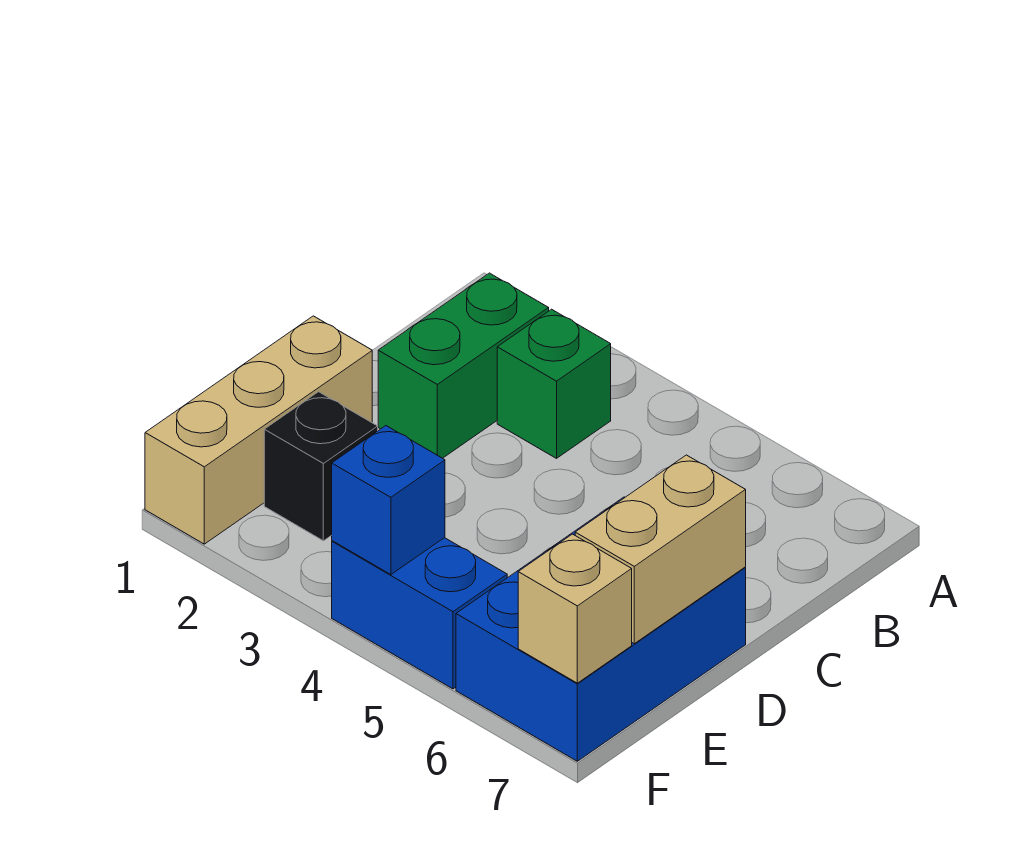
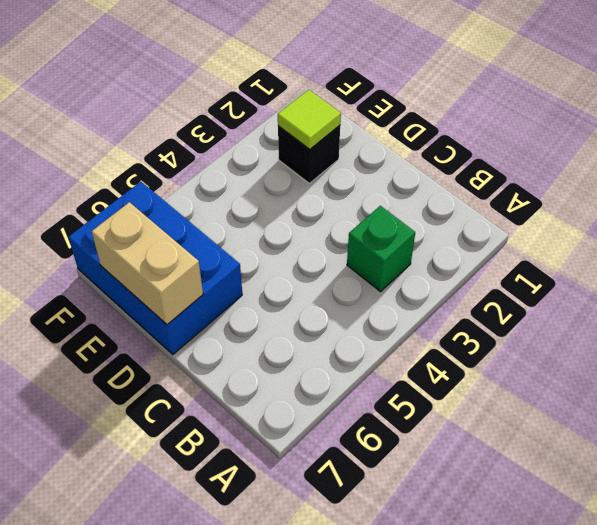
lime tile E2 level 2 -> none
none -> green brick B2:C2 level 1
none -> tan brick D1:F1 level 1

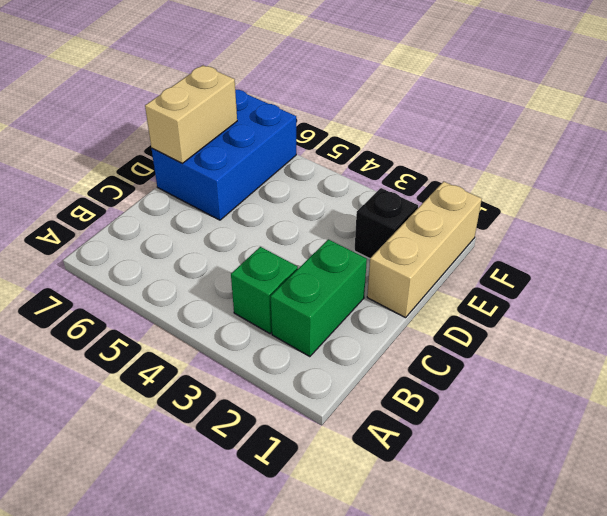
none -> blue brick F4:F5 level 1
none -> blue brick F4 level 2

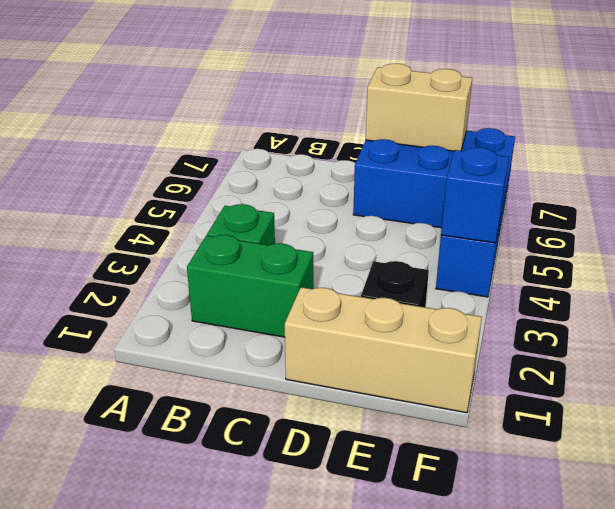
none -> tan brick F7 level 2

